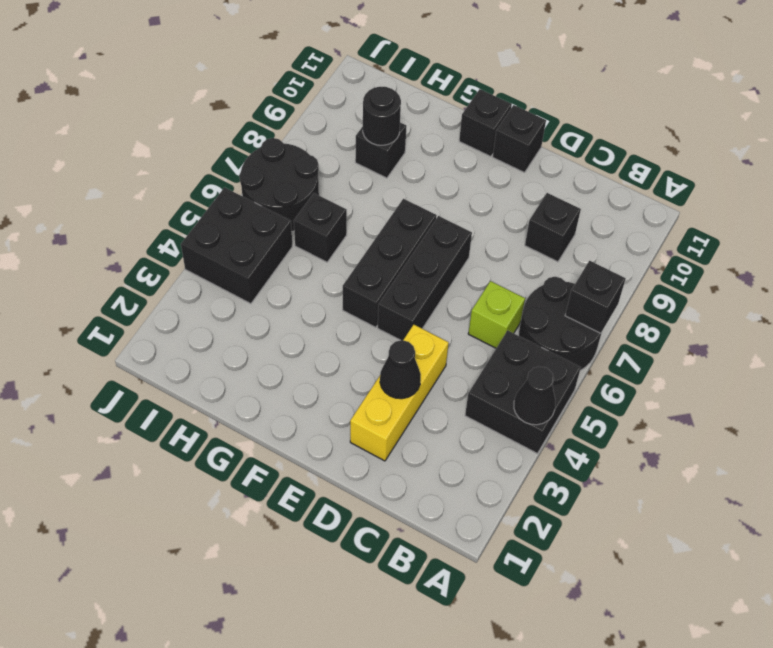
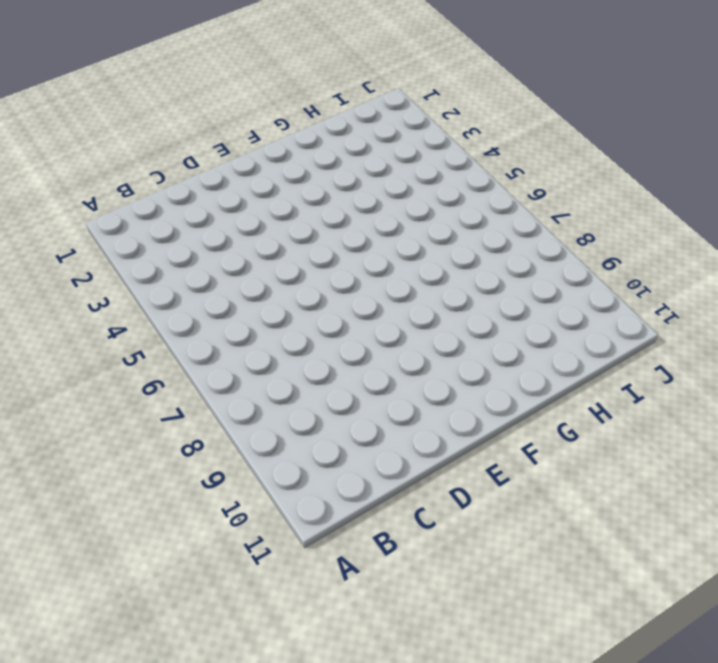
none -> black brick A4:B5 level 1
none -> black round brick A6:B7 level 1
none -> lime brick C6 level 1

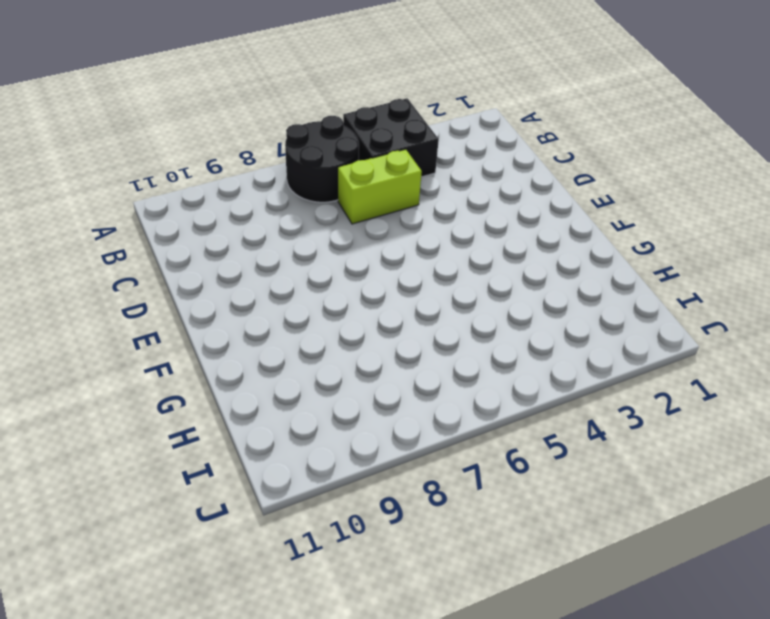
lime brick C5:C6 level 1 -> lime brick C6 level 1
none -> black brick C9 level 1
none -> yellow brick D2:D4 level 1
none -> black brick E5:E7 level 1

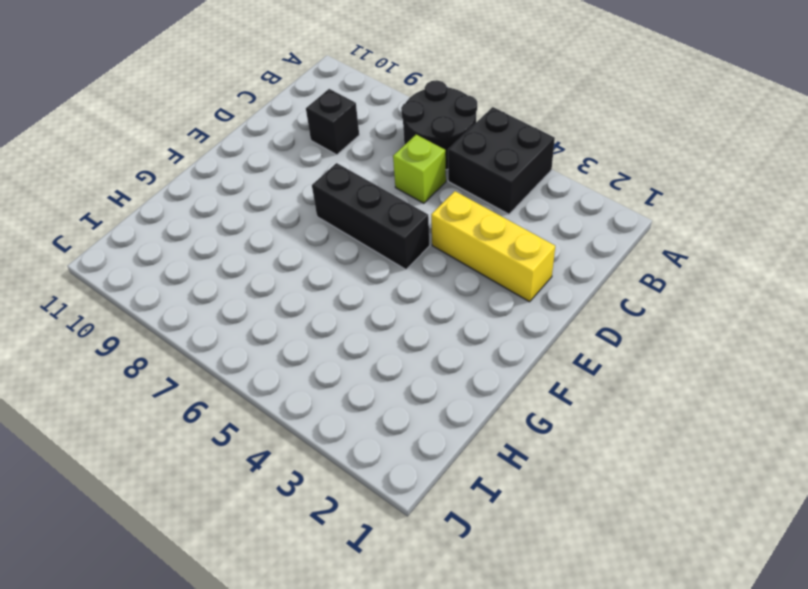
none -> black brick E11 level 1
none -> black brick F5:F7 level 1
none -> black brick F11 level 1

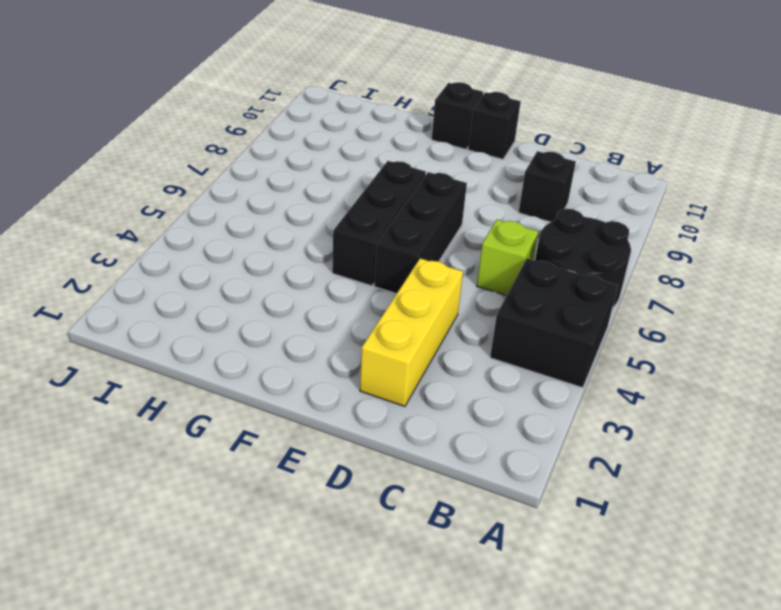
none -> black brick H6 level 1
none -> black brick H9 level 1
none -> black brick I4:J5 level 1

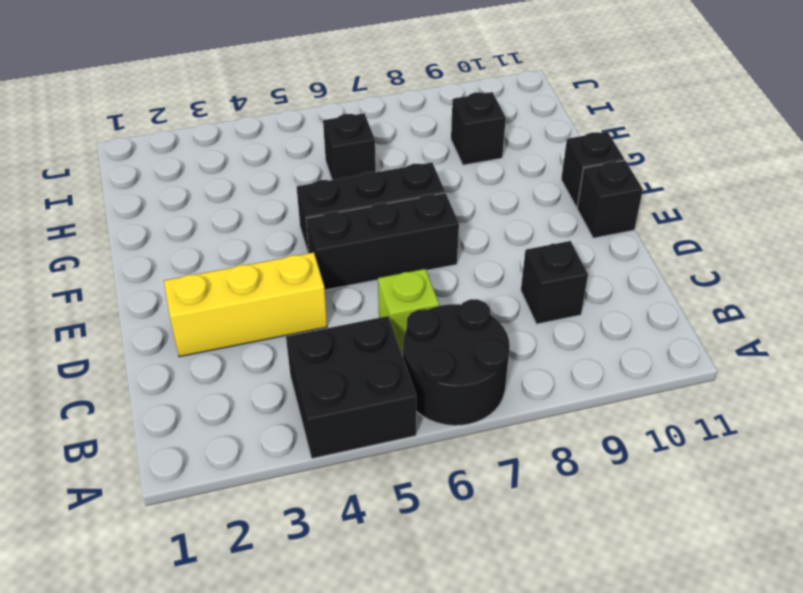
none -> black brick I4:J5 level 1
none -> black round brick I6:J7 level 1
none -> black cone A4 level 2

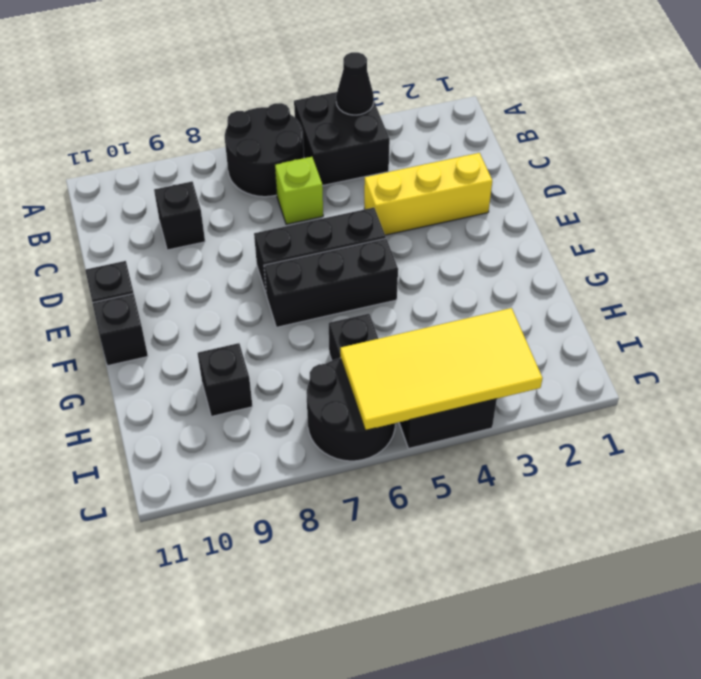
yellow tile I3:J6 level 2 -> none
none -> black brick A7 level 2
none -> black cone D3 level 2
none -> black round brick H9 level 2

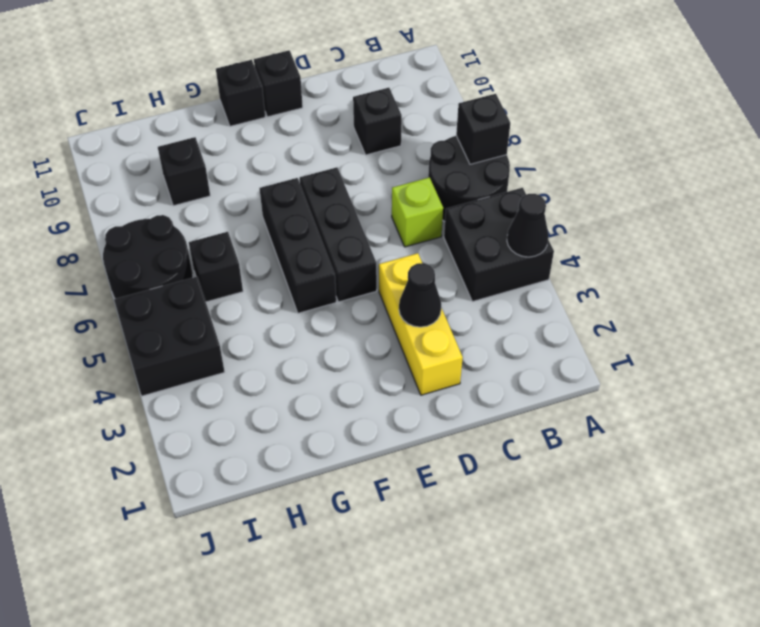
none -> black round brick H9 level 2

